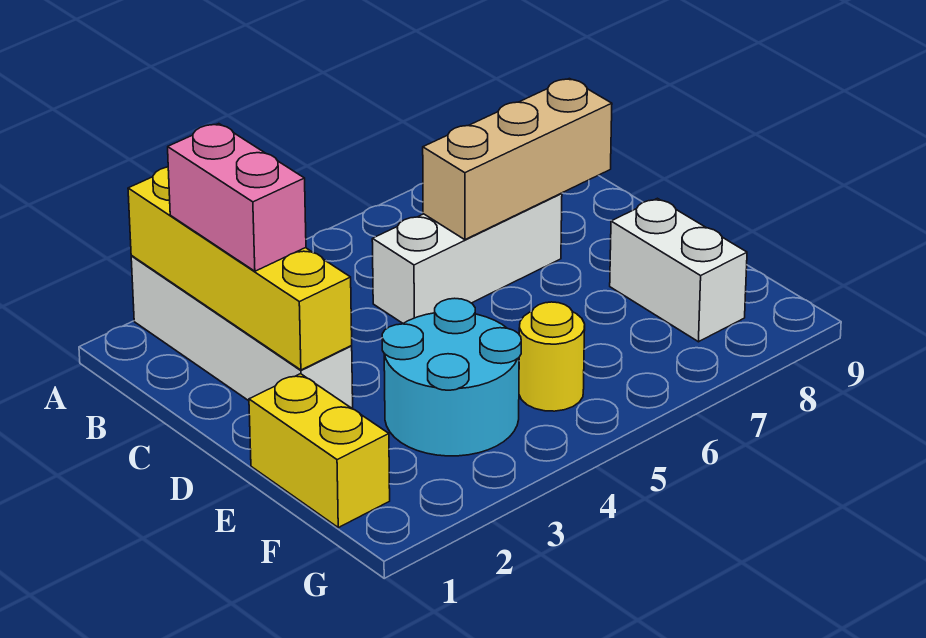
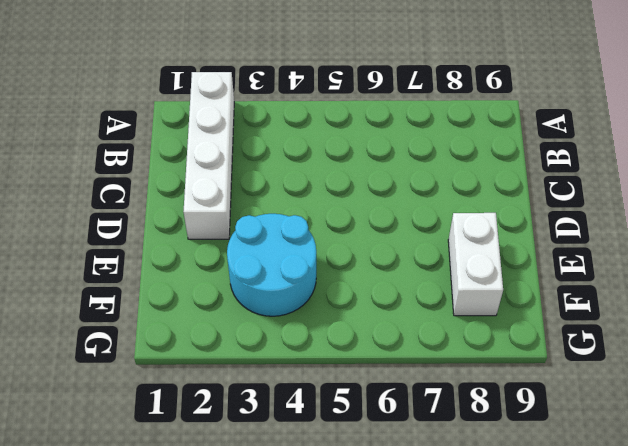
none -> white brick C5:C7 level 1
none -> yellow brick E1:F1 level 1

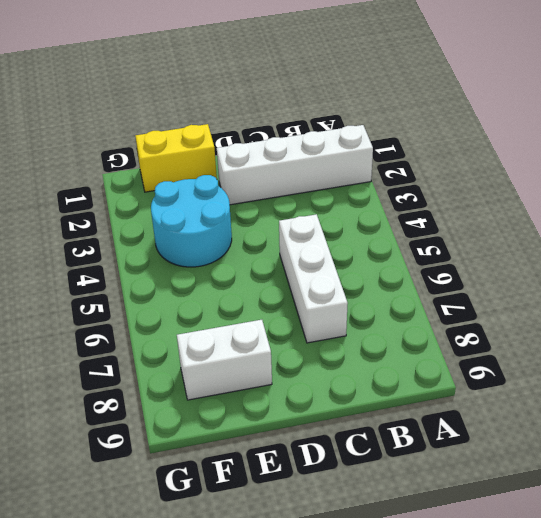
none -> yellow round brick F5 level 1
none -> yellow brick A2:D2 level 2

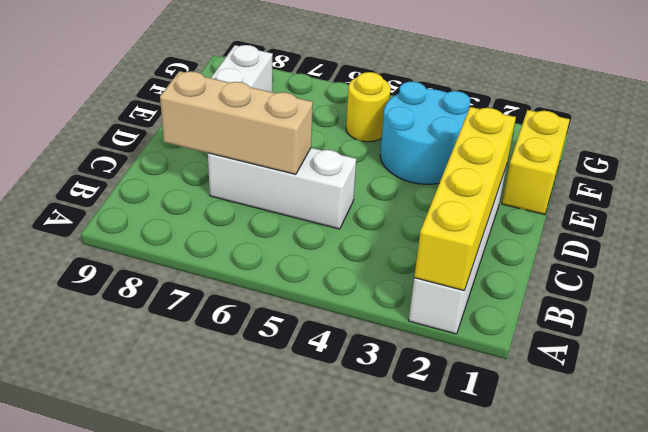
none -> pink brick B2:C2 level 3

